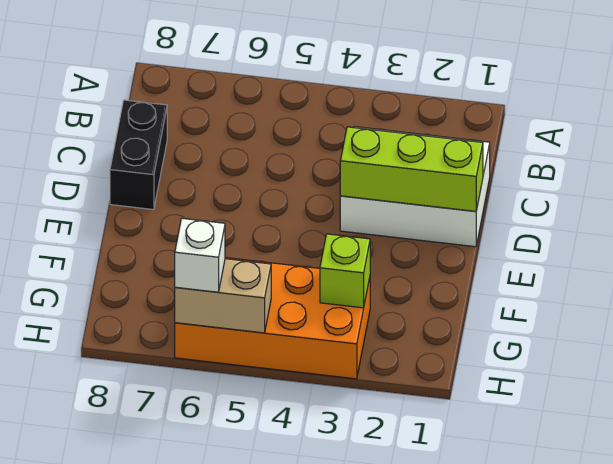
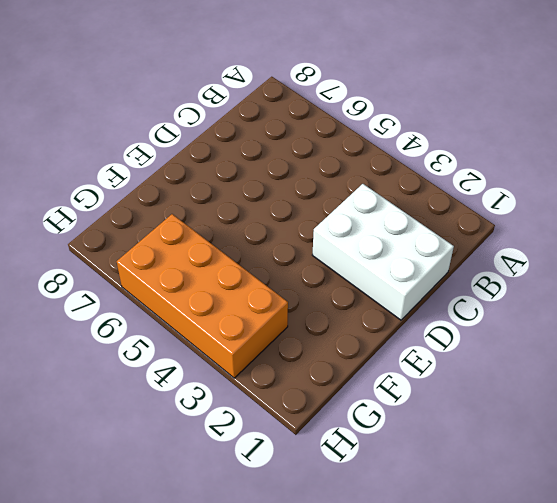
none -> black brick C8:D8 level 1
none -> lime brick D1:D3 level 2

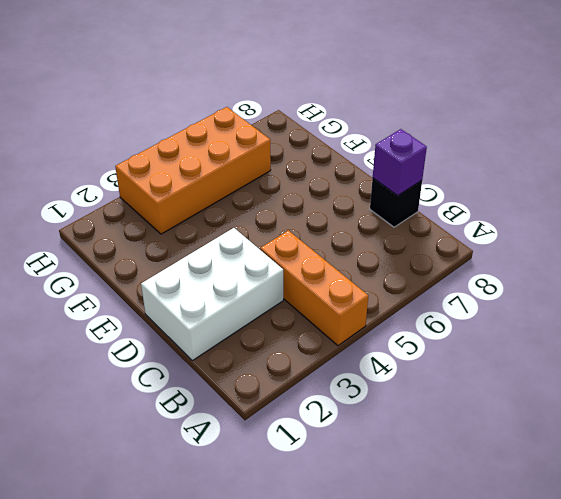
orange brick A4:C4 level 1 -> none
black brick C8 level 1 -> black brick C8:D8 level 1
purple brick C8 level 2 -> none
none -> lime brick D1:D3 level 2
none -> lime brick G3 level 2

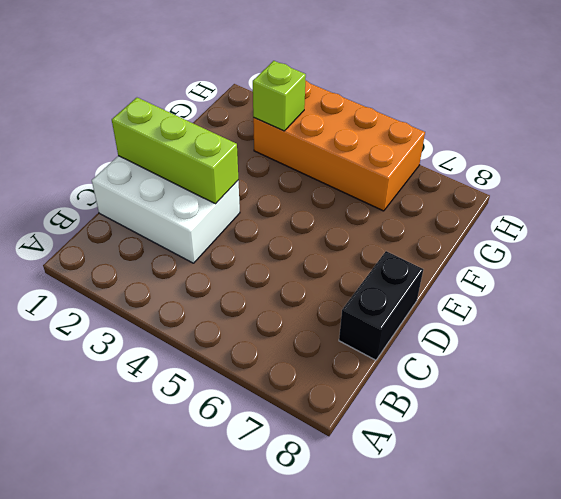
none -> tan brick H5:H6 level 2
none -> white brick H6 level 3

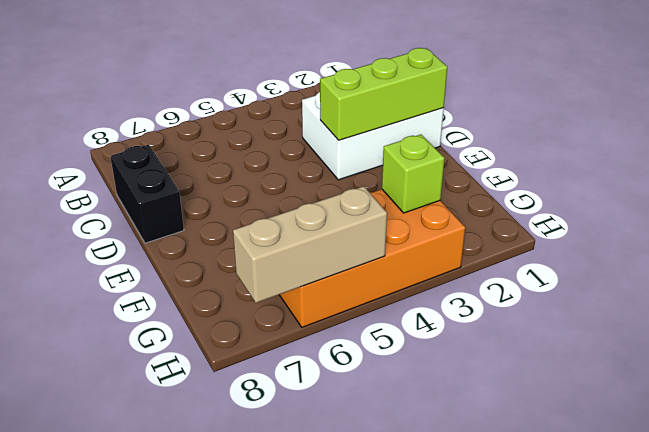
tan brick H5:H7 level 2 -> tan brick H5:H6 level 2
none -> white brick H6 level 3

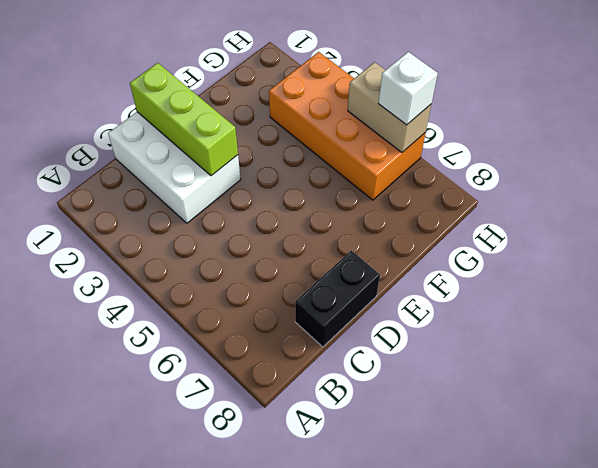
none -> lime brick G3 level 2

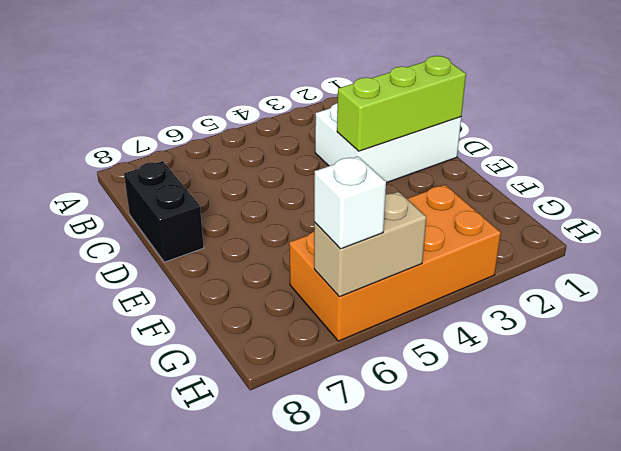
none -> lime brick G3 level 2

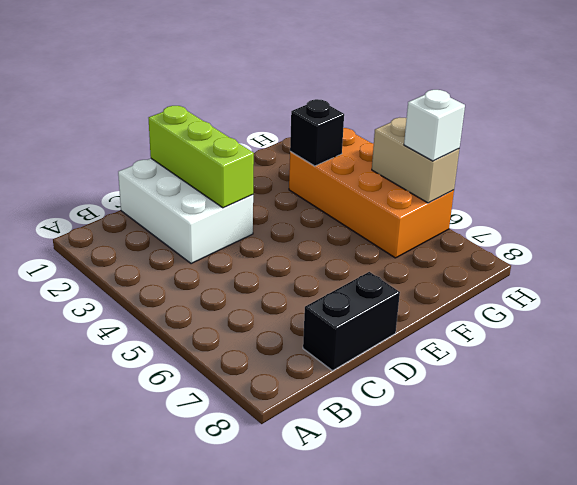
black brick G3 level 2 -> lime brick G3 level 2

